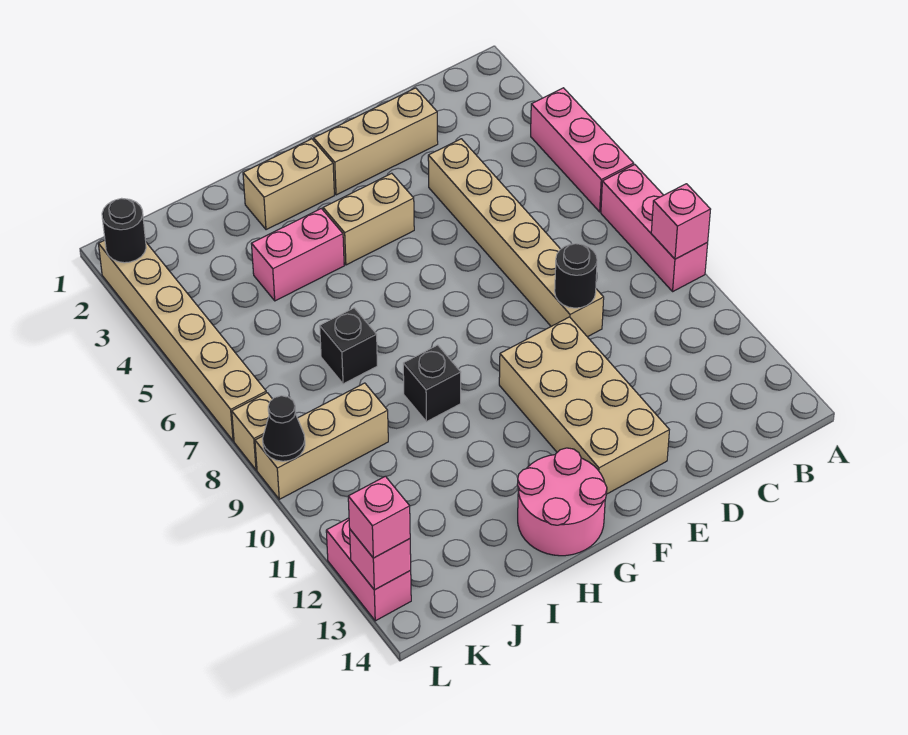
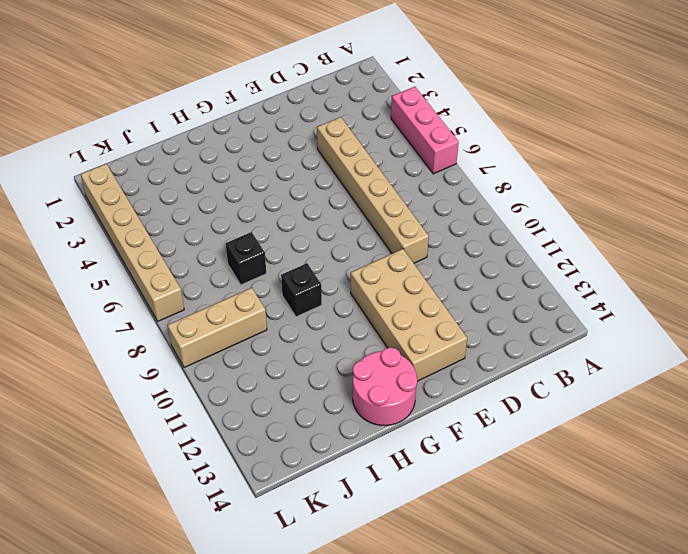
none -> pink brick A7:A9 level 1
none -> tan brick D2:F2 level 1
none -> tan brick F4:G4 level 1

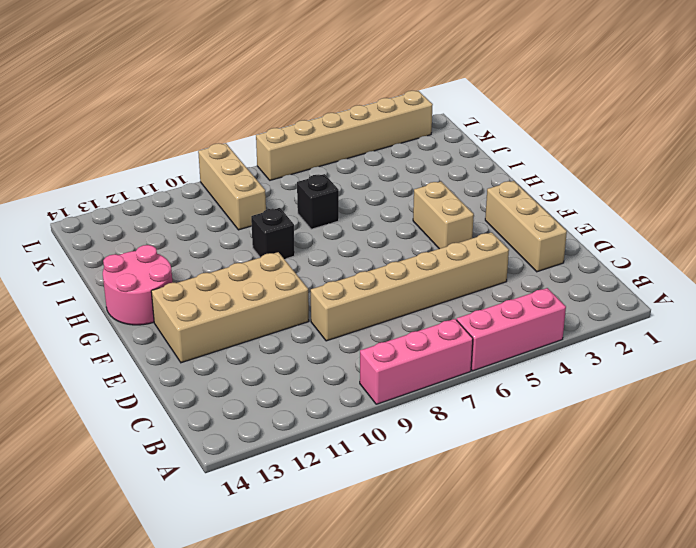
none -> tan brick G2:H2 level 1
none -> pink brick H4:I4 level 1
none -> tan brick L8 level 1

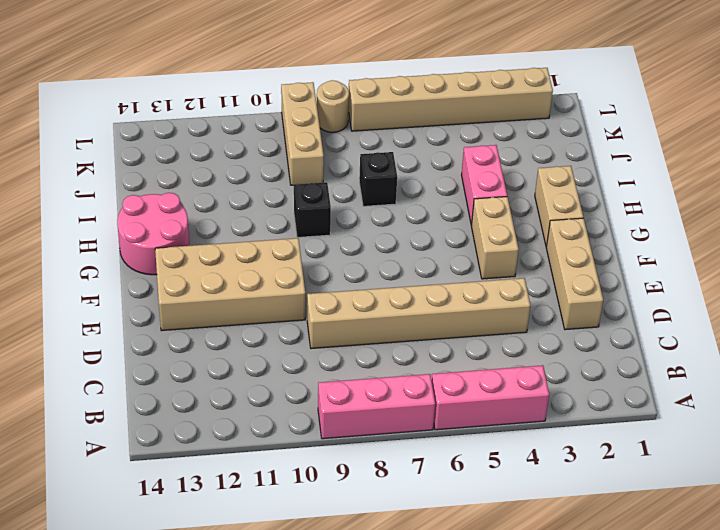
tan round brick L8 level 1 -> tan brick L8 level 1
none -> pink brick L12:L13 level 1
none -> pink brick A9 level 2
none -> black round brick D9 level 2

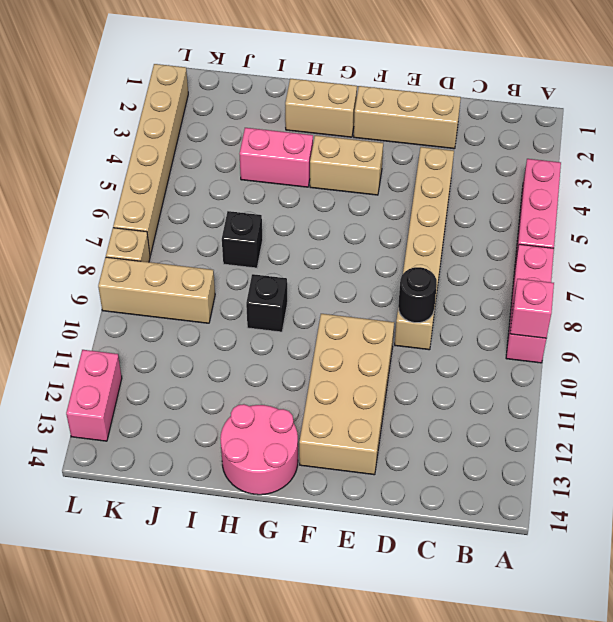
none -> black round brick L2 level 2
none -> black cone L9 level 2
none -> pink brick L13 level 2

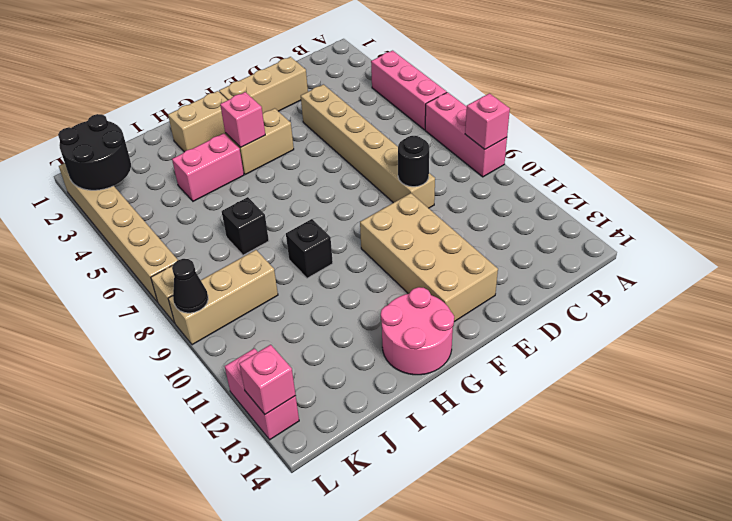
pink brick G4 level 2 -> pink brick L13 level 3
black round brick K2:L3 level 2 -> black round brick L2 level 2

